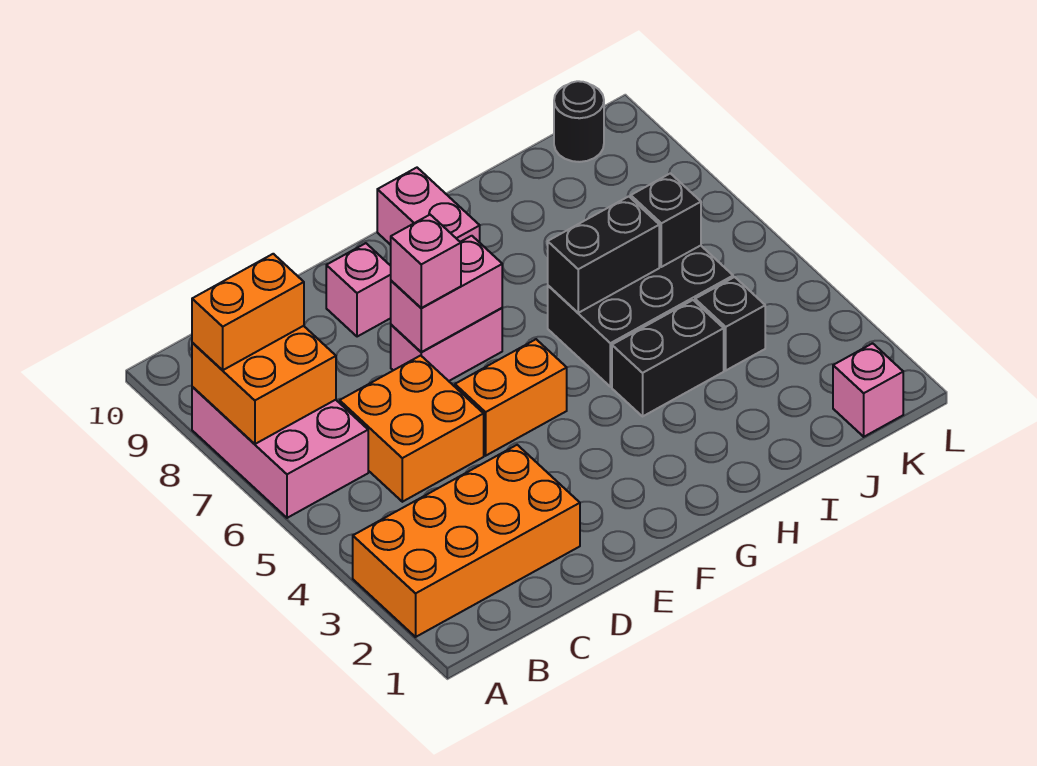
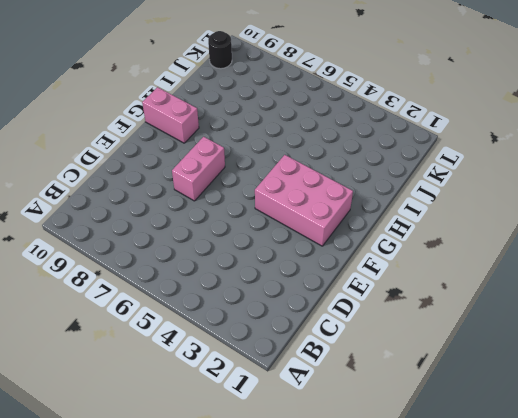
pink brick F2:G4 level 1 -> pink brick A6:B8 level 1
none -> orange brick A2:D3 level 1
none -> orange brick C5:D6 level 1
none -> orange brick E5:F5 level 1

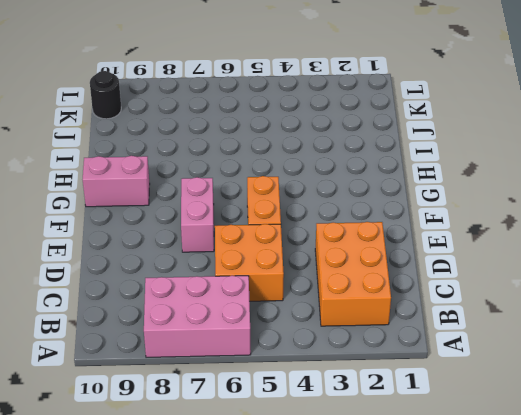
orange brick B2:D3 level 1 -> orange brick A2:D3 level 1
none -> pink brick E9 level 1
none -> black brick H4:I4 level 1
none -> black brick H5:J6 level 1

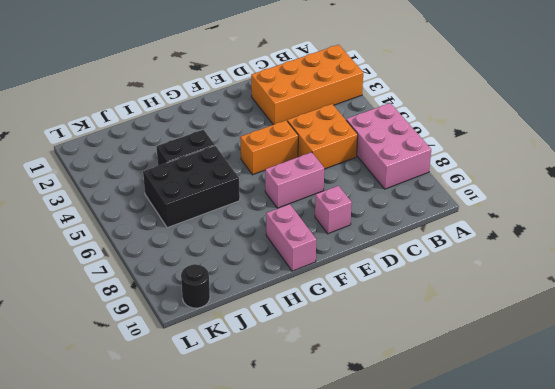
none -> black brick J4 level 1
none -> pink brick K1 level 1
none -> orange brick A7:B8 level 2

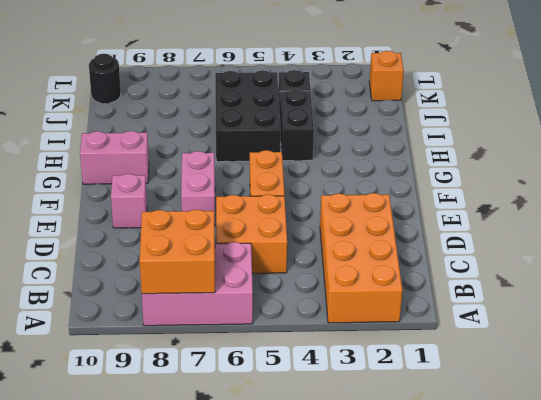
orange brick K1 level 1 -> pink brick K1 level 1
none -> pink brick E7:F7 level 2
none -> black brick H6:I6 level 2
none -> black brick J6 level 2

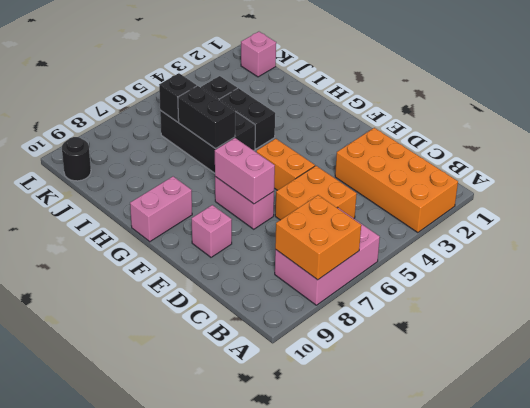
none -> orange brick A8:B8 level 3
none -> pink brick E7 level 3

